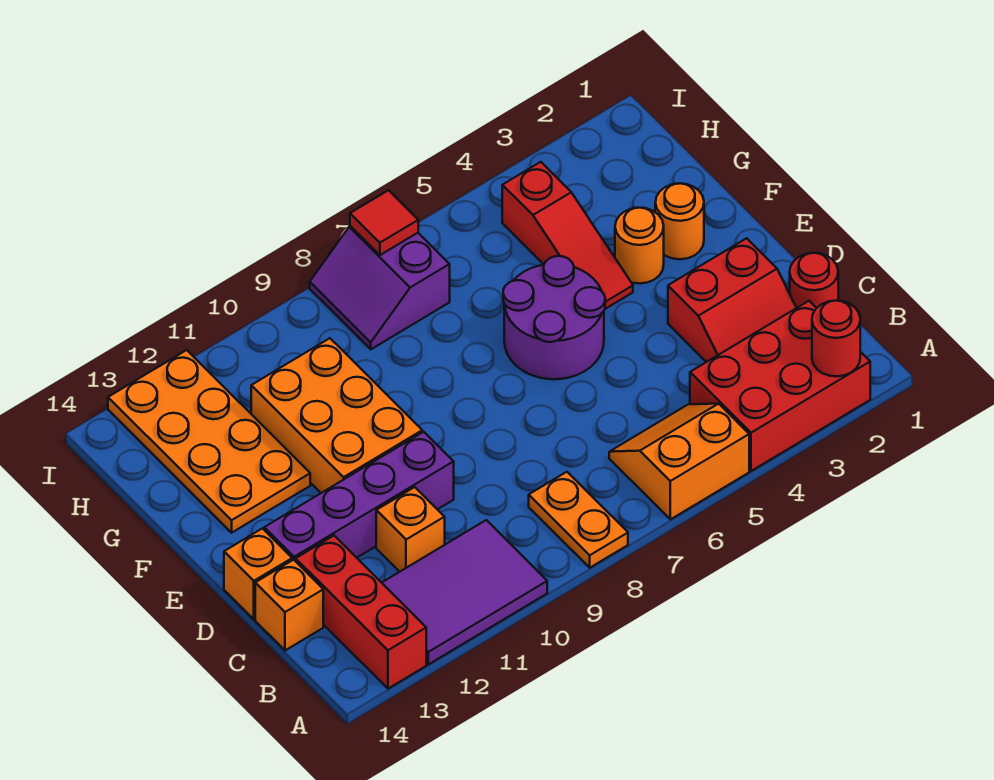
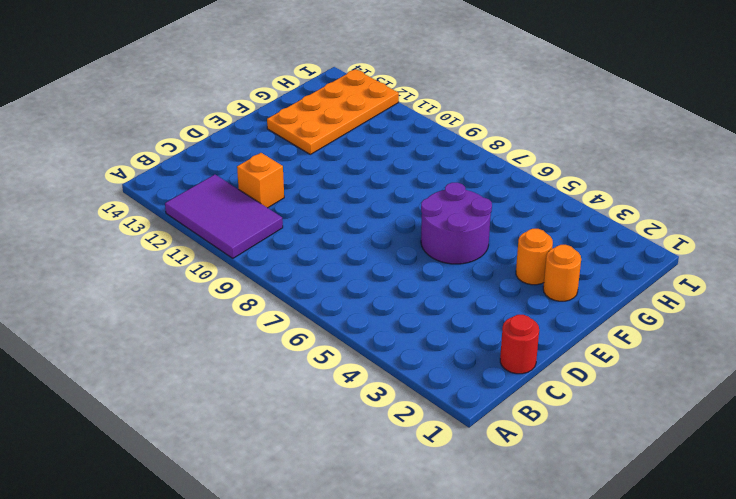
none -> red brick A2:B4 level 1
none -> orange slope A5:B6 level 1 top A
none -> orange plate A8:B8 level 1

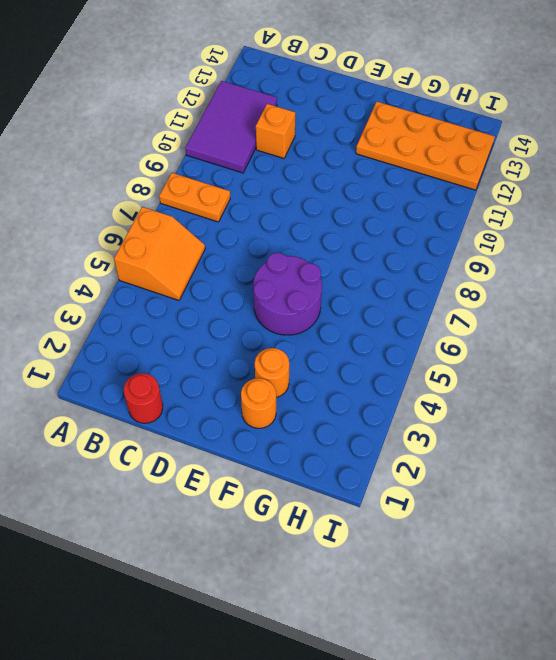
none -> red brick A2:B4 level 1
none -> red brick A13:C13 level 1
none -> red slope C2:D3 level 1 top D

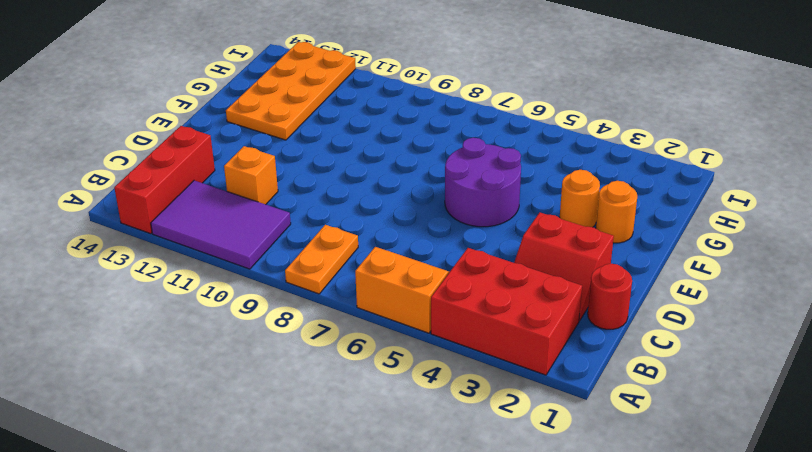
none -> orange brick C14 level 1
none -> purple brick D10:D13 level 1
none -> orange brick D14 level 1

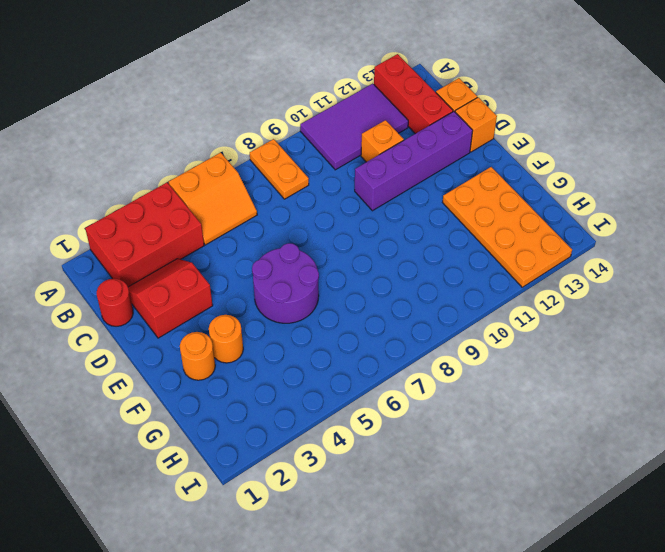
none -> orange brick E10:G11 level 1
none -> red slope F4:H4 level 1 top H
none -> purple slope H7:I8 level 1 top 7

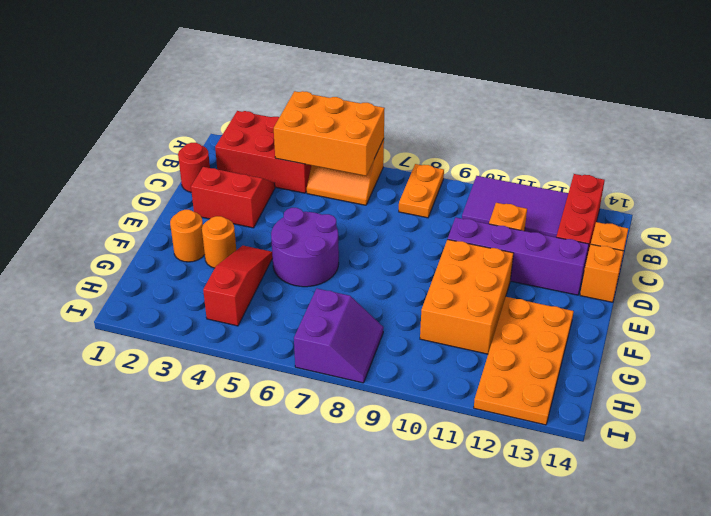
orange brick A4:B6 level 2 -> none
none -> red round brick A2 level 2
none -> red tile I7 level 2

